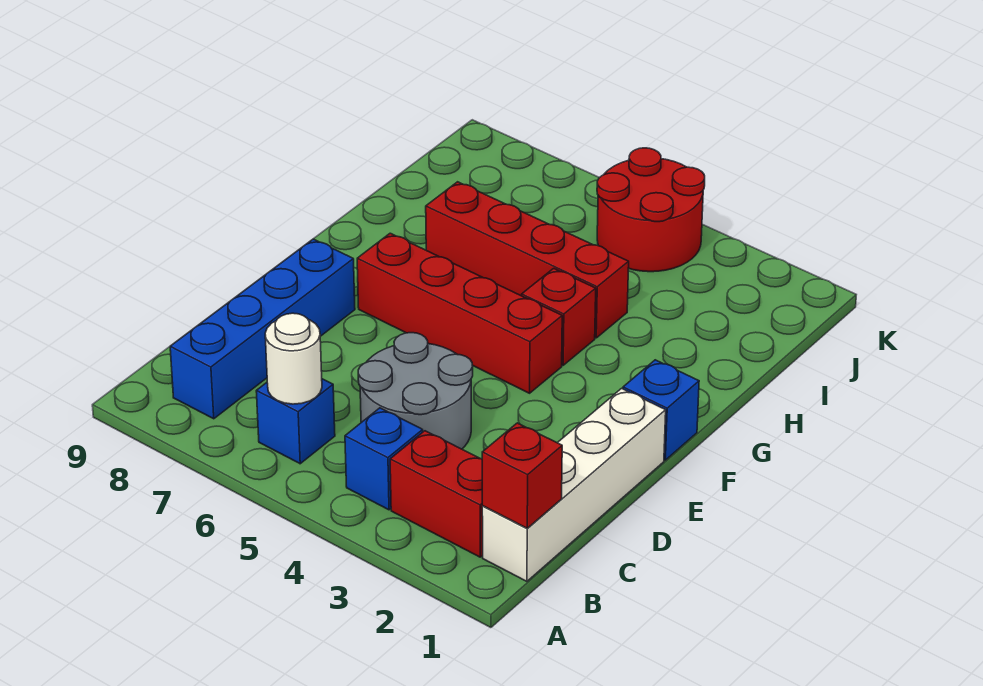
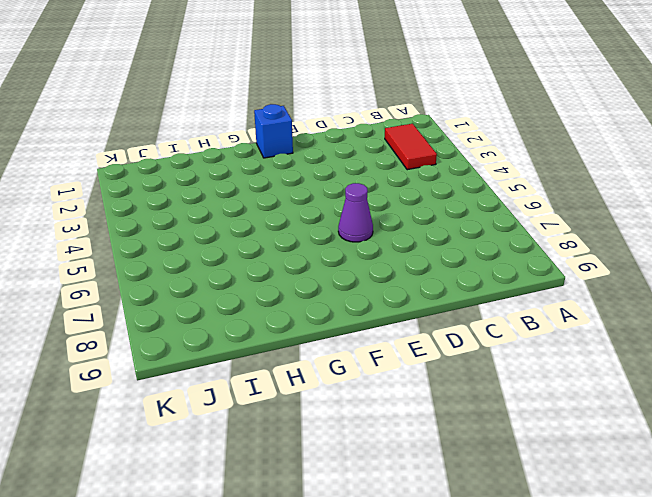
red tile B2:B3 level 1 -> red brick B2:B3 level 1
purple cone E6 level 1 -> none
none -> white brick B1:E1 level 1
none -> blue brick B4 level 1
none -> blue brick B6 level 1

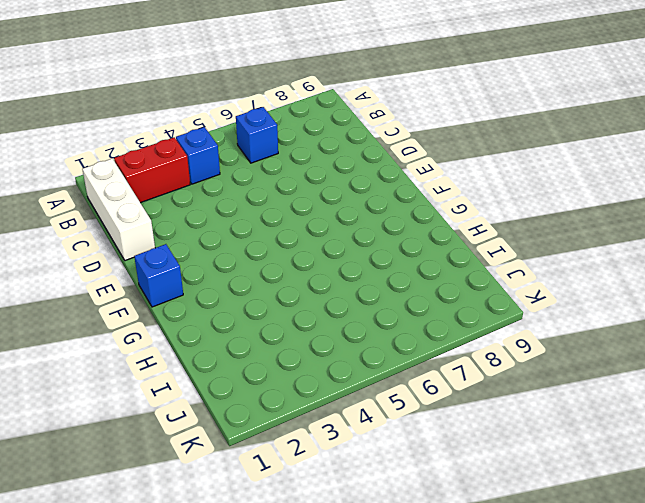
white brick B1:D1 level 1 -> white brick B1:E1 level 1
none -> blue brick B8:E8 level 1
none -> grey round brick C4:D5 level 1
none -> red brick F4:F7 level 1

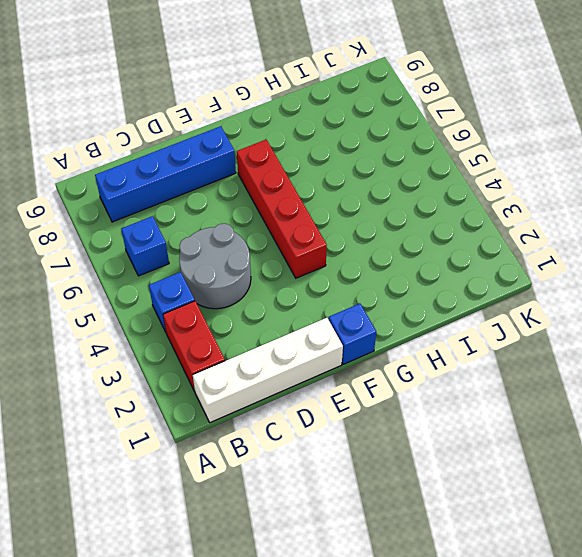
none -> red brick G4 level 1
none -> red brick H4:H7 level 1
none -> red round brick J4:K5 level 1

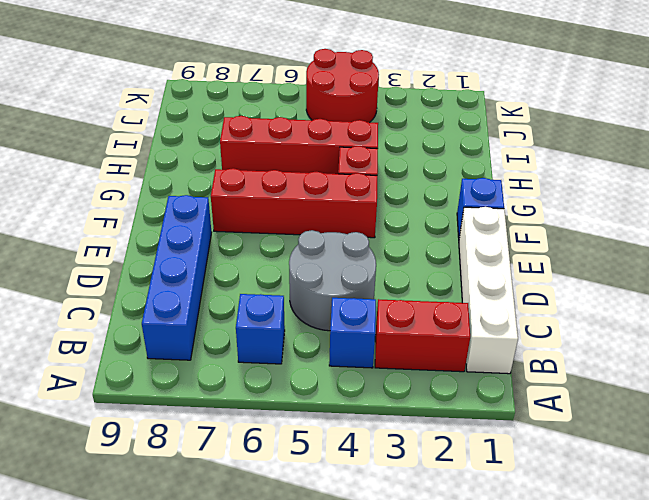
none -> red brick B1 level 2
none -> white round brick B6 level 2

